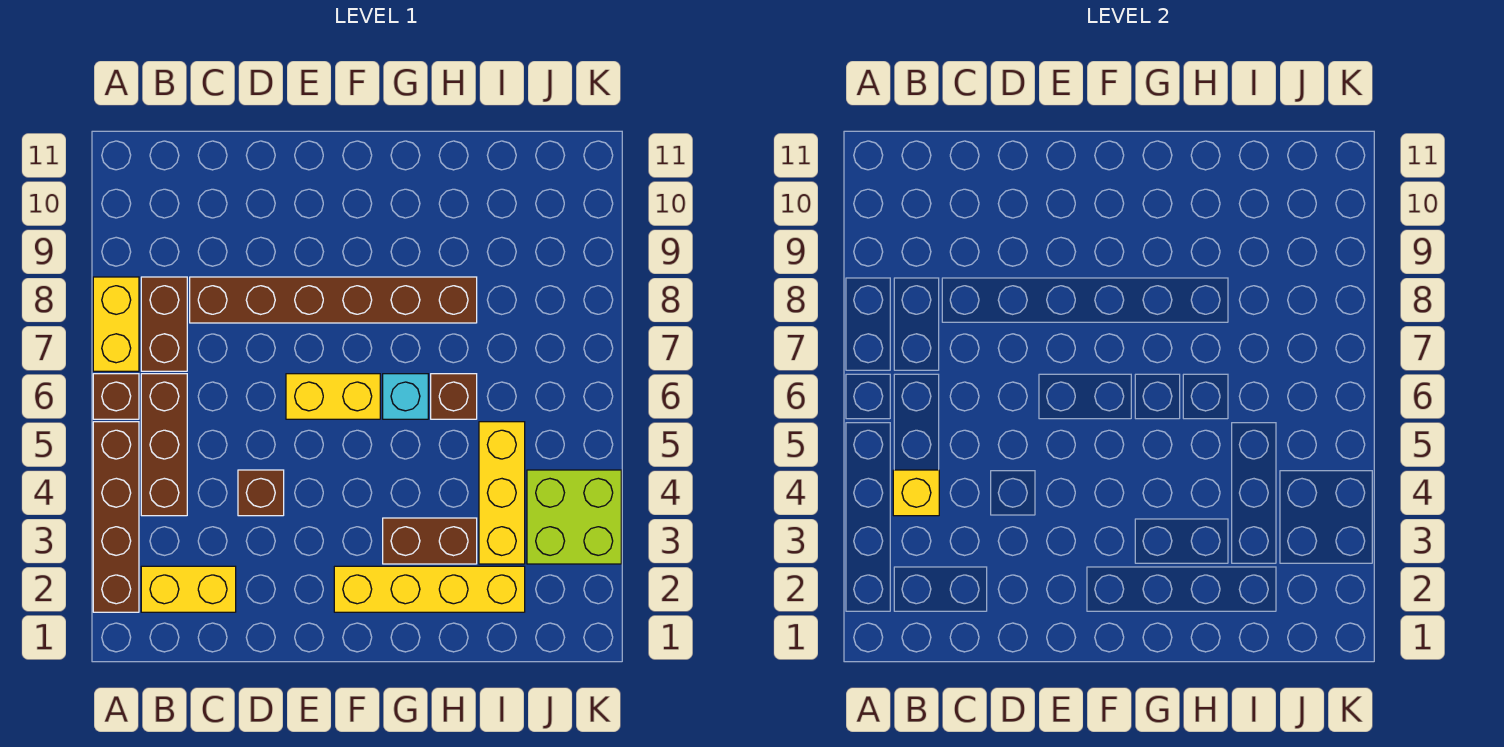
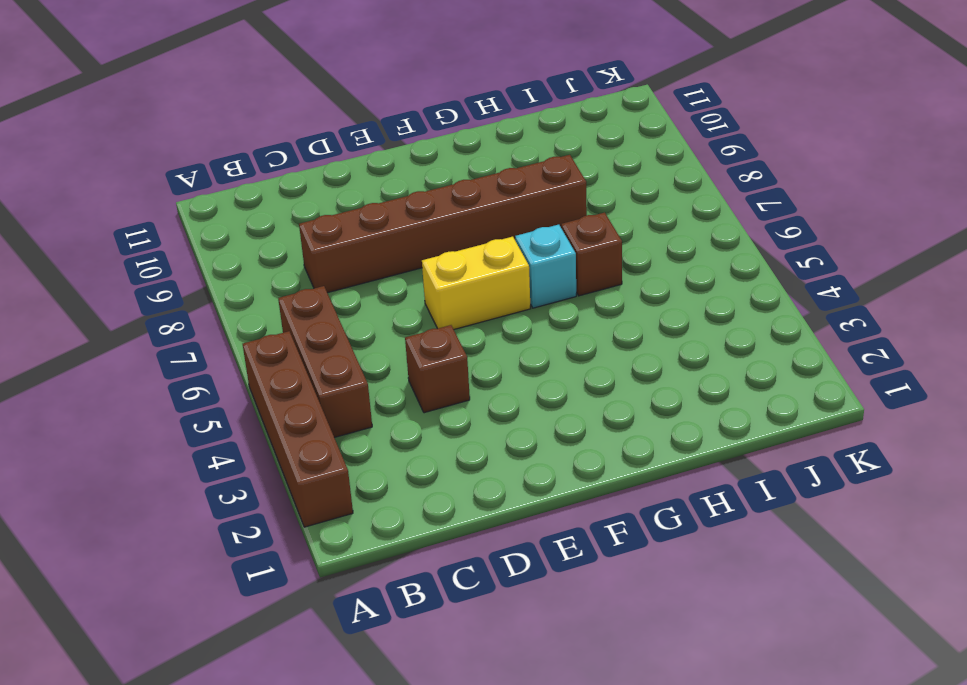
none -> brown brick A6 level 1
none -> yellow brick A7:A8 level 1
none -> yellow brick B2:C2 level 1

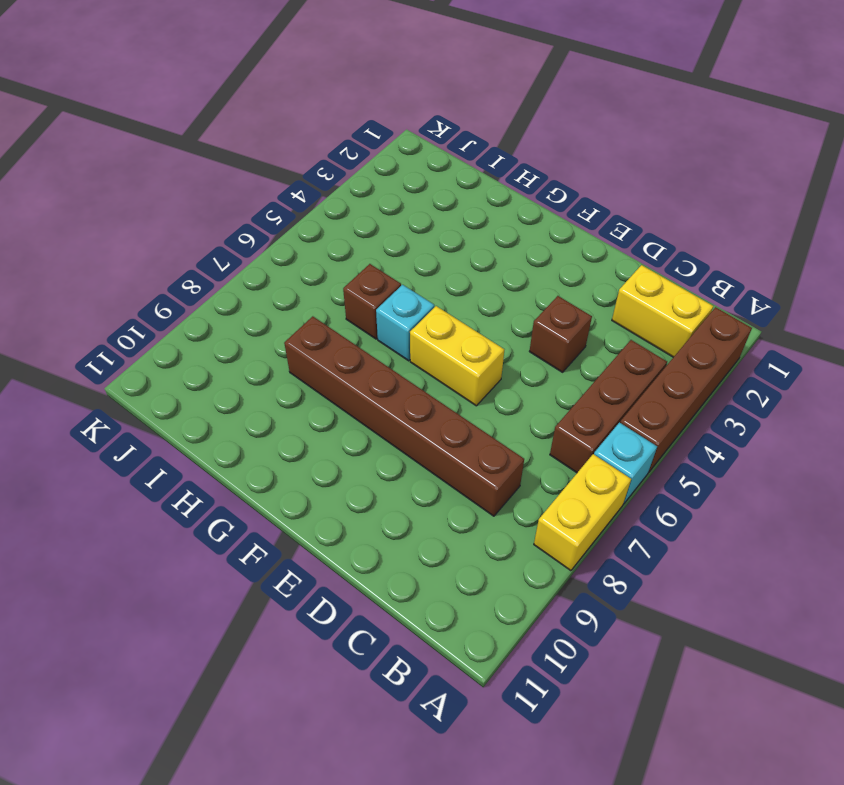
cyan brick A6 level 1 -> brown brick A6 level 1
none -> brown brick B7:B8 level 1
none -> yellow brick F2:I2 level 1
none -> brown brick G3:H3 level 1

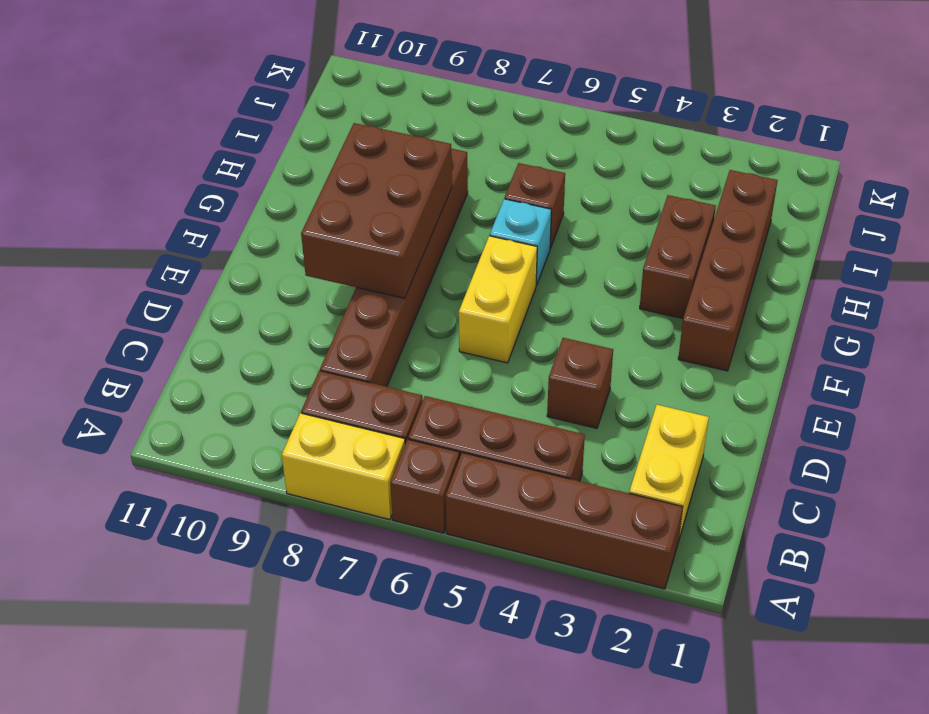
brown brick E8:G9 level 2 -> none
brown brick F2:I2 level 1 -> yellow brick F2:I2 level 1
none -> yellow brick I3:I5 level 1
none -> lime brick J3:K4 level 1
none -> yellow brick B4 level 2

